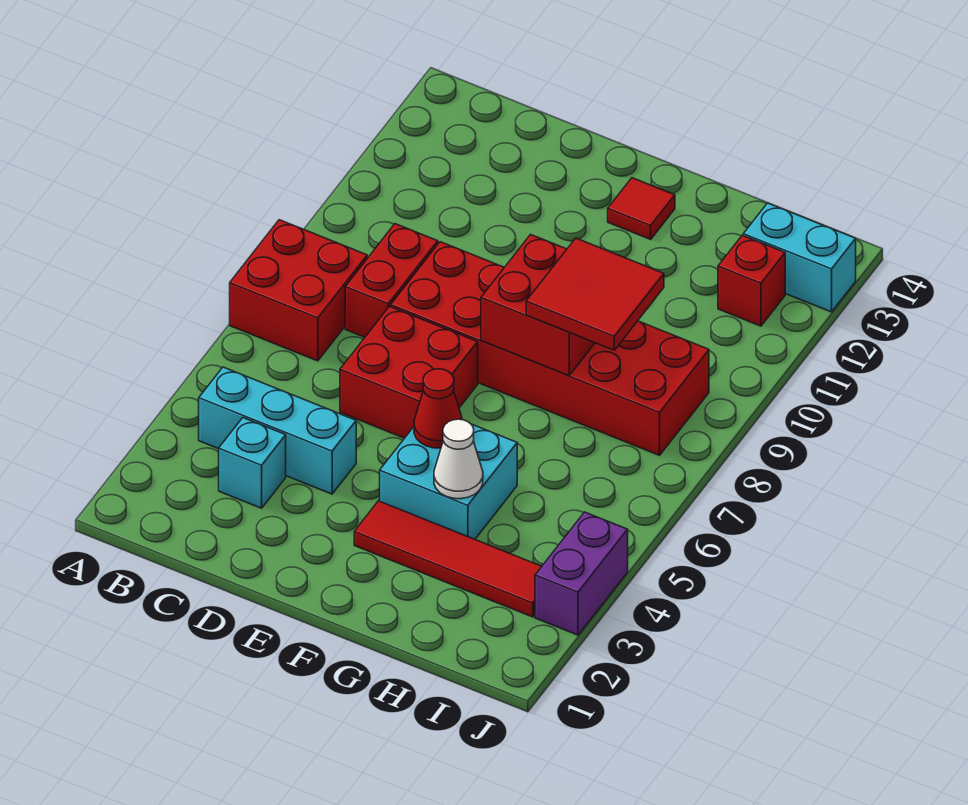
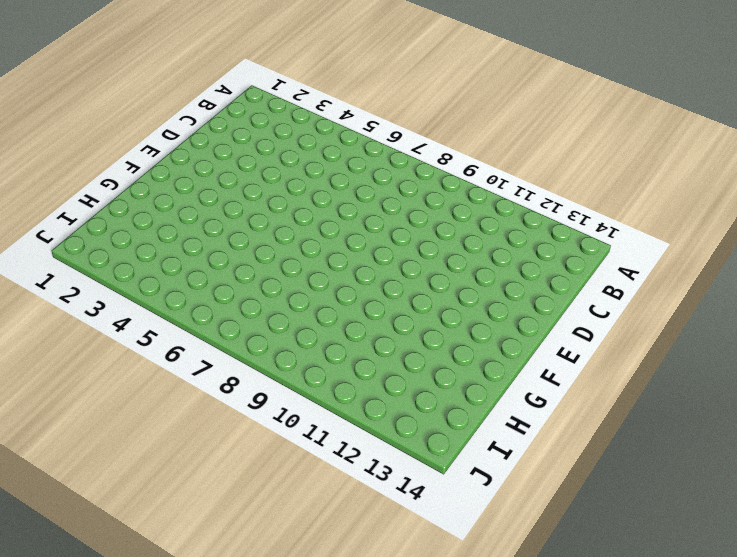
none -> red brick A7:B8 level 1
none -> cyan brick B4:D4 level 1
none -> cyan brick C3 level 1

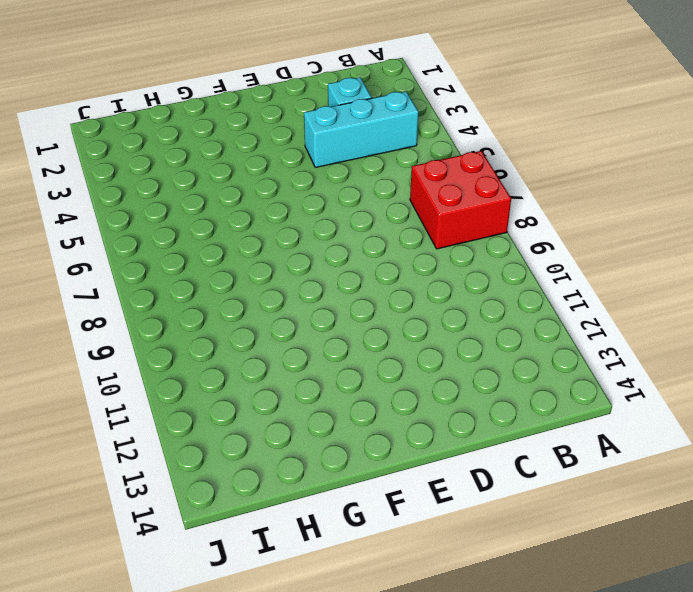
none -> red brick C8:C9 level 1
none -> red brick D6:E7 level 1
none -> red brick D8:I9 level 1

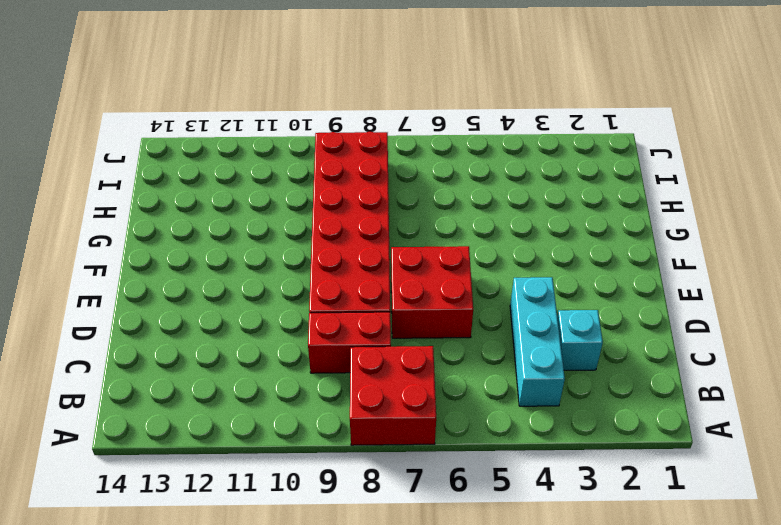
none -> red tile F3:I3 level 1
none -> cyan brick F4:G5 level 1
none -> red tile F13 level 1

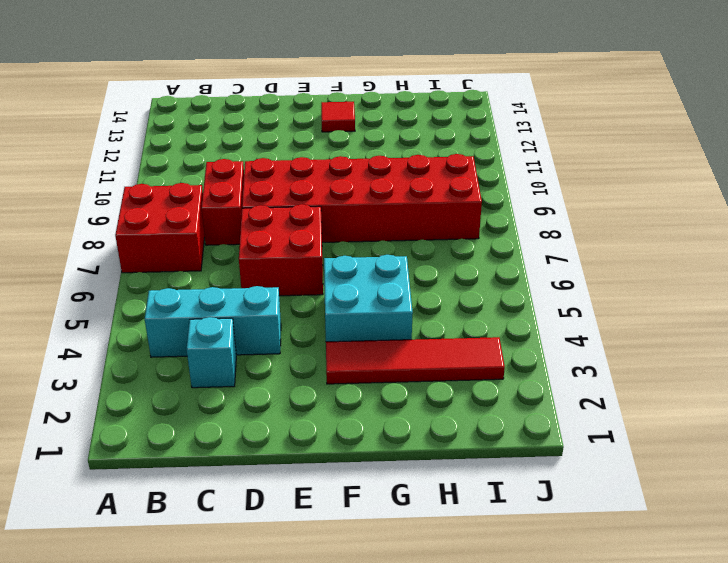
none -> red brick I12 level 1
none -> cyan brick I13:J13 level 1
none -> purple brick J3:J4 level 1

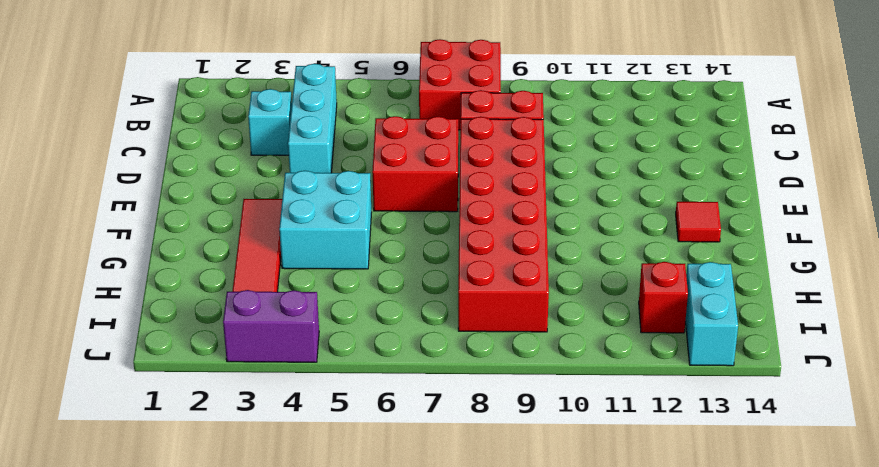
none -> red cone F5 level 2
none -> red brick F8:G9 level 2
none -> white cone G4 level 2

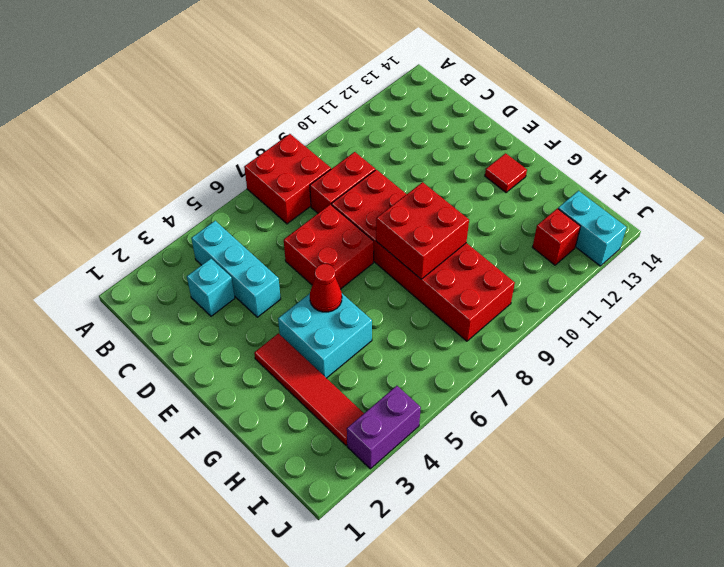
none -> white cone G4 level 2
none -> red tile G8:H9 level 3

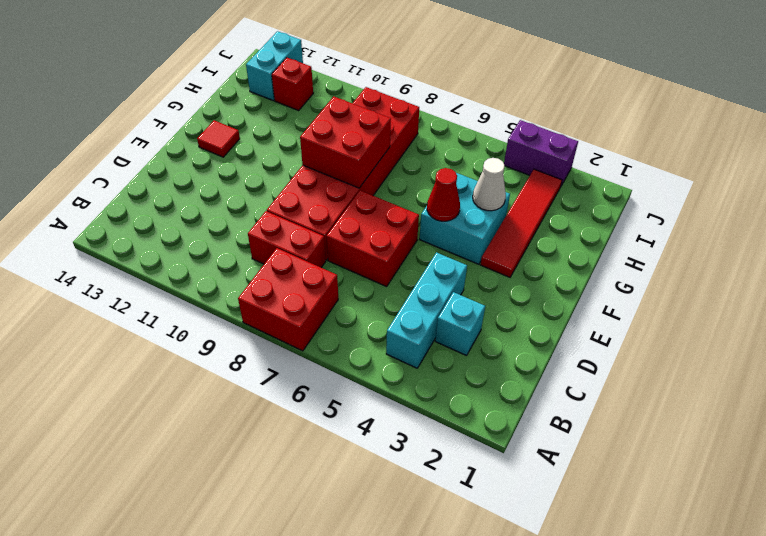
none -> red tile G8:H9 level 3

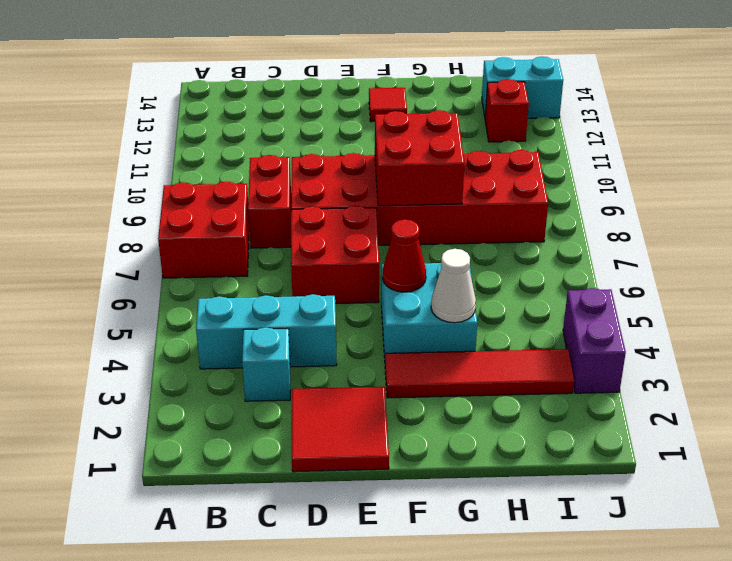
red tile D1:E2 level 1 -> red tile G8:H9 level 3

